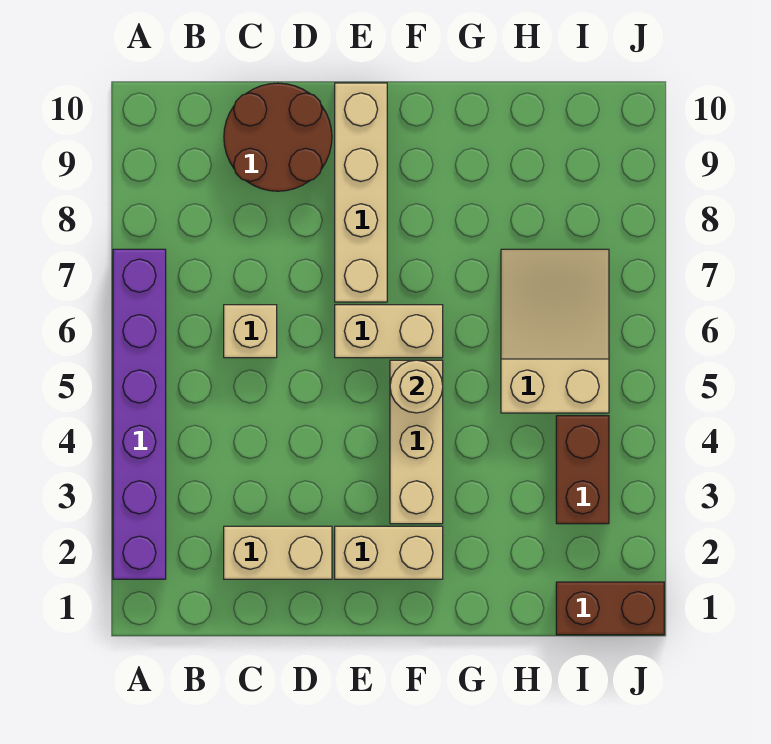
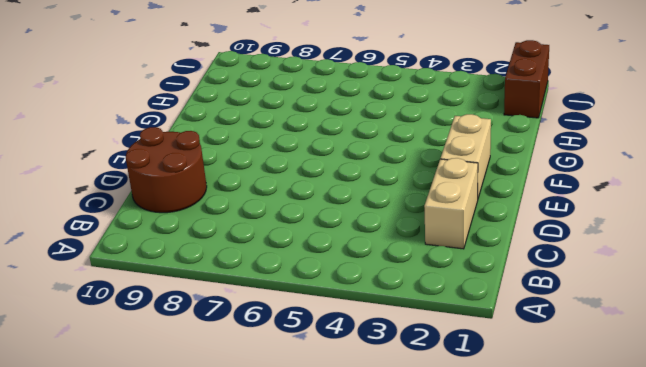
none -> purple brick A2:A7 level 1
none -> tan brick C6 level 1
none -> tan brick E6:F6 level 1

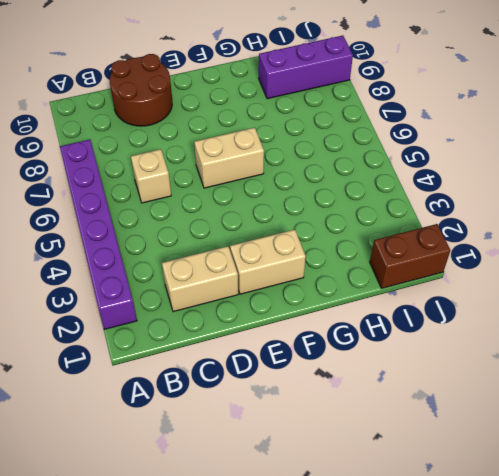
purple brick H9:J9 level 1 -> none
none -> tan brick E7:E10 level 1
none -> tan brick F3:F5 level 1
none -> tan slope H5:I7 level 1 top 5

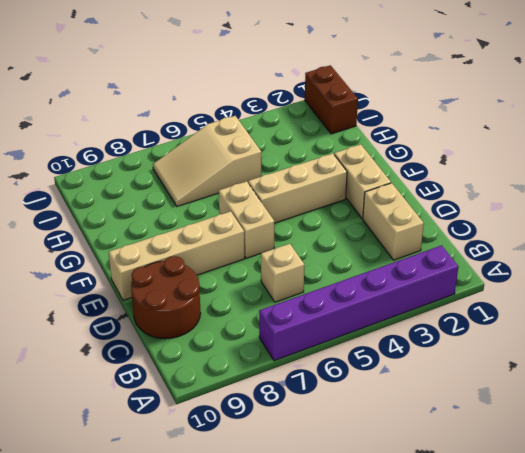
none -> brown brick I3:I4 level 1
none -> tan round brick F5 level 2

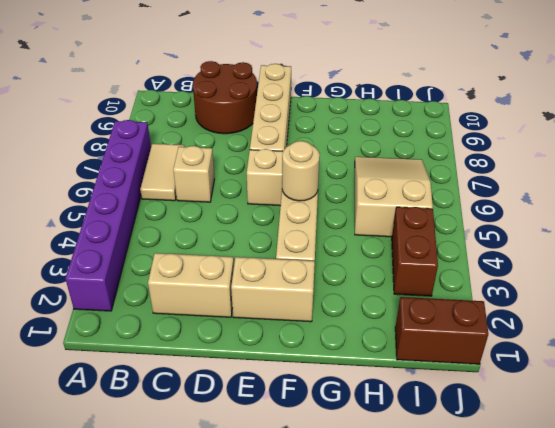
tan tile B6:B7 level 1 -> none

